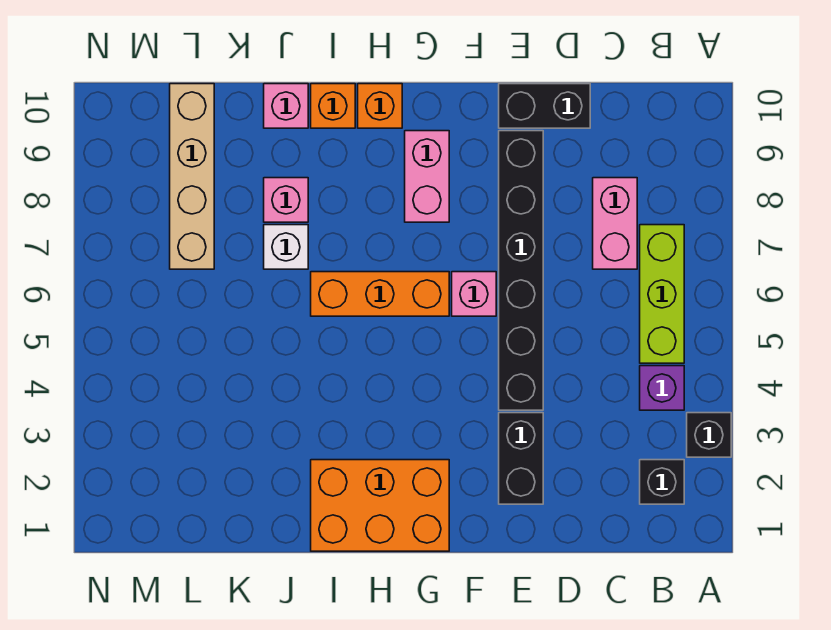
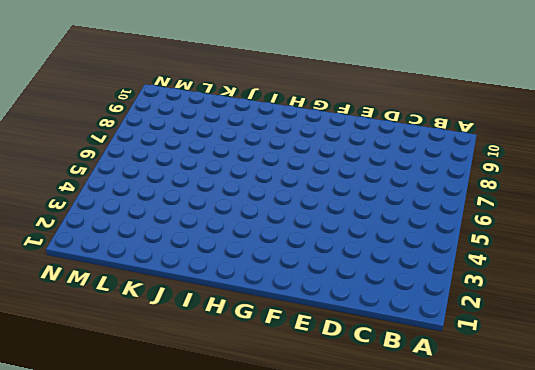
none -> black brick A3 level 1
none -> black brick B2 level 1
none -> purple brick B4 level 1

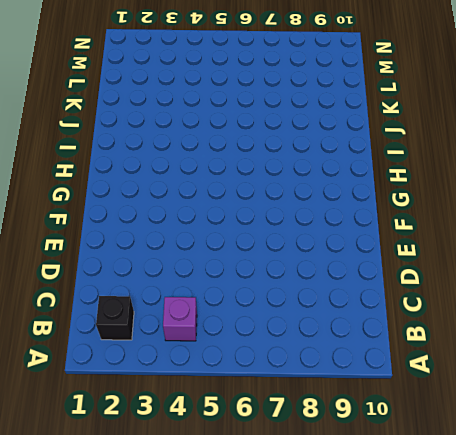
none -> black brick A3 level 1
none -> lime brick B5:B7 level 1
none -> pink brick C7:C8 level 1

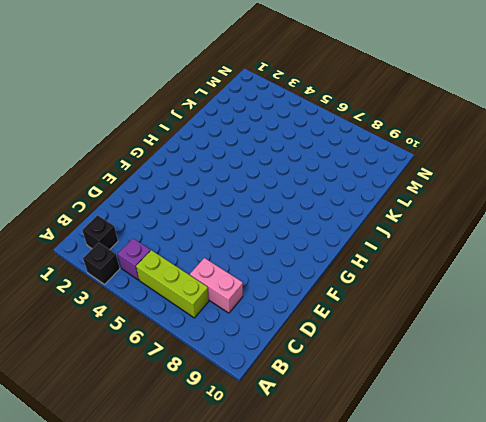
none -> black brick D10:E10 level 1
none -> black brick E2:E3 level 1
none -> black brick E4:E9 level 1

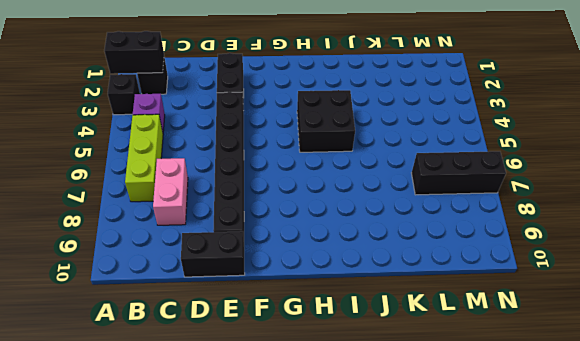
black brick A2:B2 level 2 -> none
black brick H4:I5 level 1 -> none
black brick L7:N7 level 1 -> tan brick L7:L10 level 1
none -> pink brick F6 level 1
none -> orange brick G1:I2 level 1
none -> orange brick G6:I6 level 1

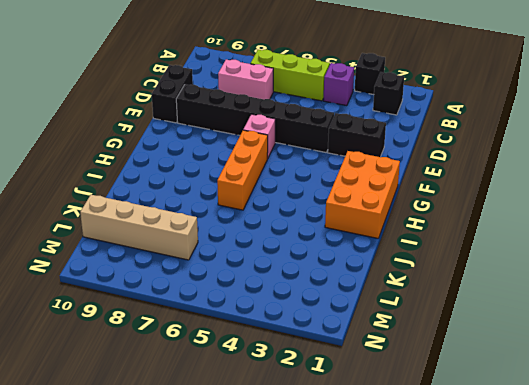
none -> pink brick G8:G9 level 1
none -> orange brick H10 level 1
none -> orange brick I10 level 1

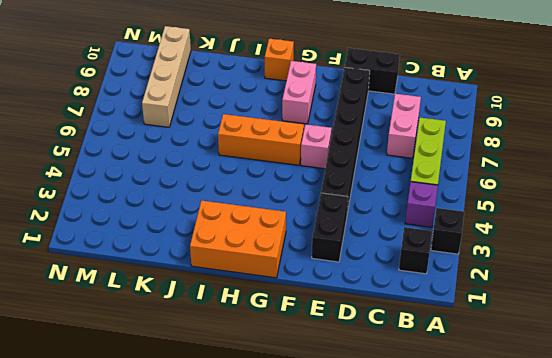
none -> orange brick I10 level 1
none -> white brick J7 level 1
none -> pink brick J8 level 1

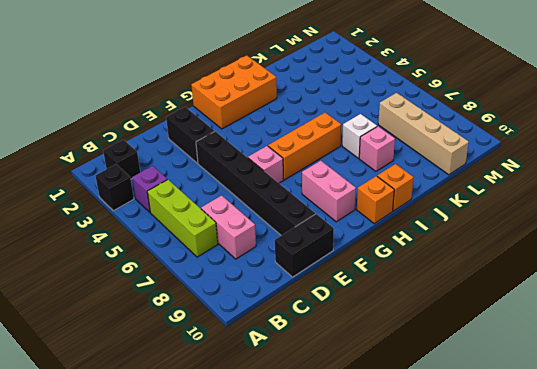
none -> pink brick J10 level 1

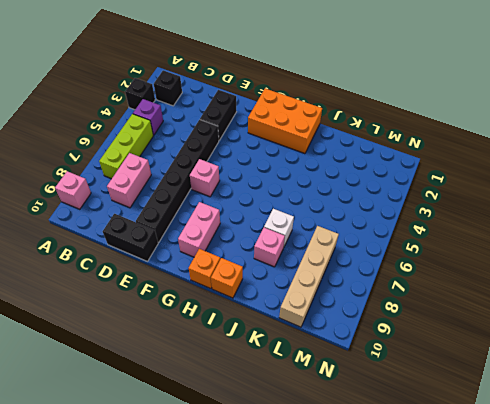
pink brick A9 level 1 -> pink brick J10 level 1
none -> orange brick G6:I6 level 1

